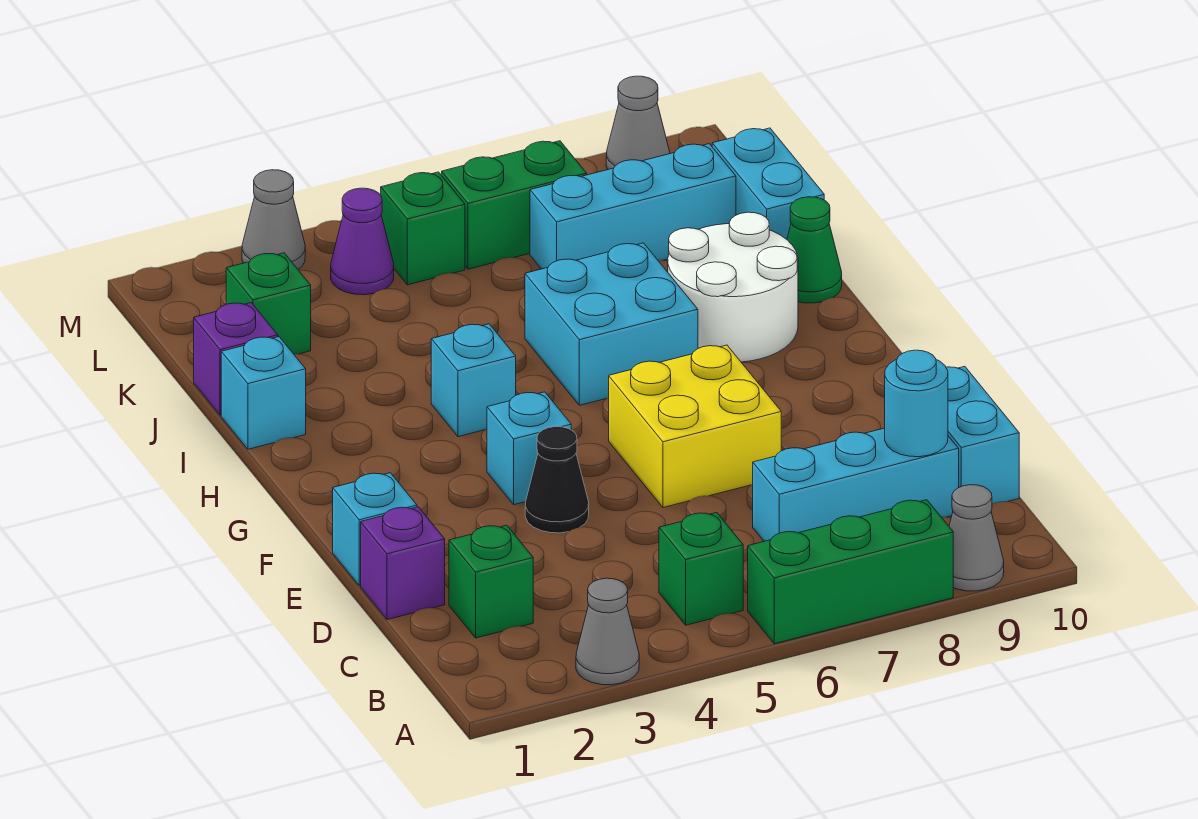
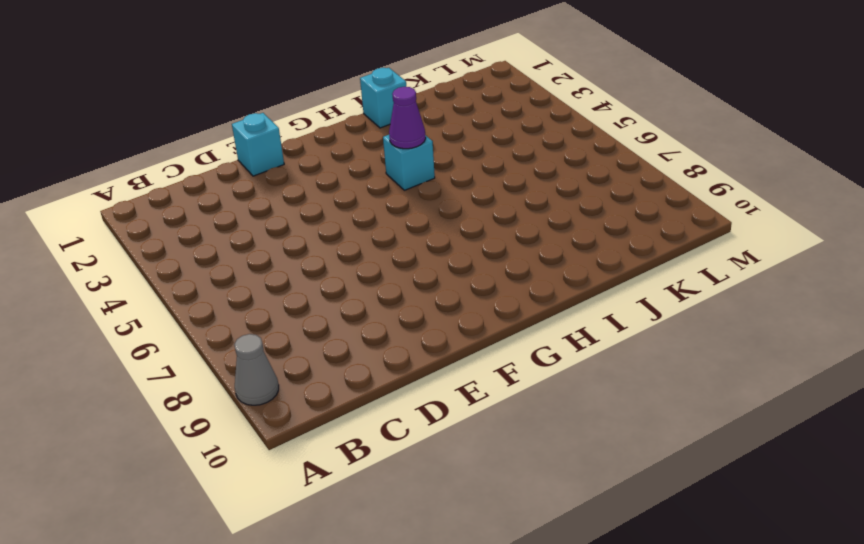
purple cone H4 level 2 -> purple cone L4 level 1
none -> grey cone A3 level 1
none -> green brick A6:A8 level 1
none -> green brick B5 level 1

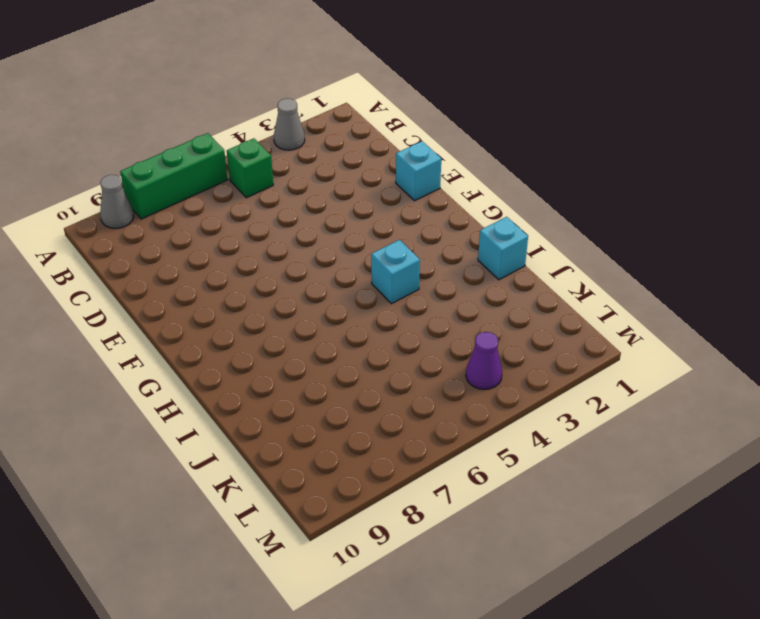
none -> green brick C2 level 1
none -> cyan brick C7:C9 level 1
none -> cyan brick C10:D10 level 1

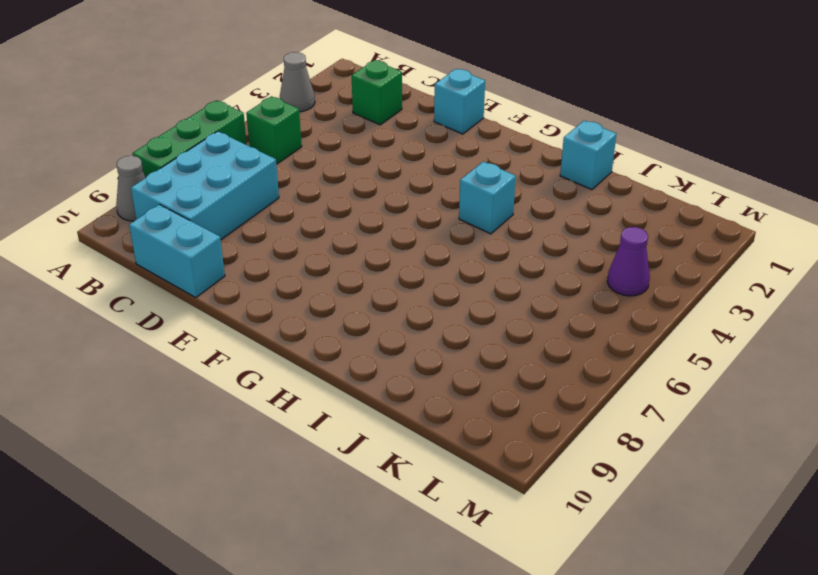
cyan brick B7:C9 level 1 -> cyan brick C7:C9 level 1
none -> purple brick D1 level 1
none -> black cone E4 level 1
none -> yellow brick E6:F7 level 1

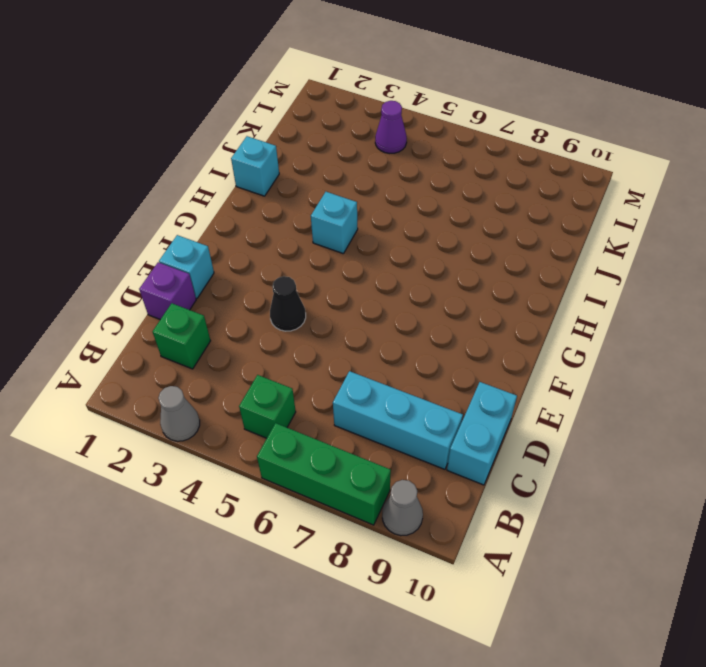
none -> yellow brick E6:F7 level 1
none -> cyan brick F4 level 1
none -> cyan brick H6:I7 level 1

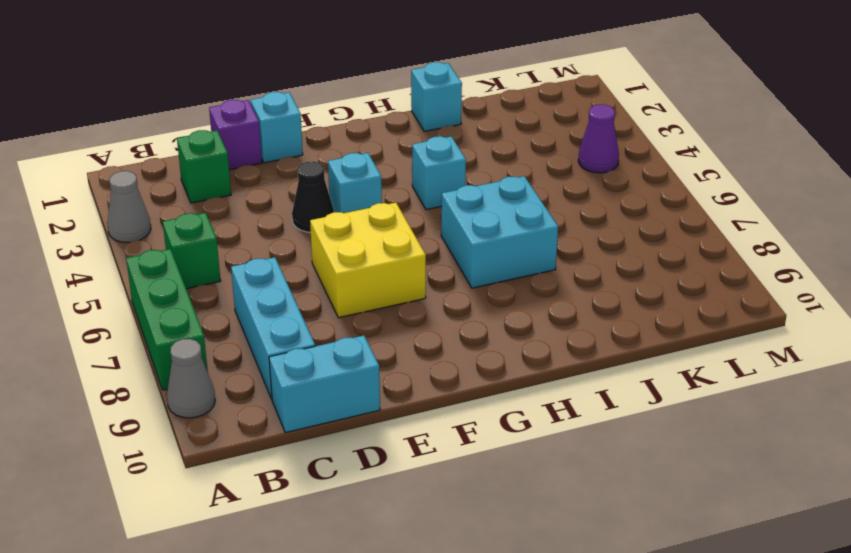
none -> white round brick H8:I9 level 1
none -> green cone I10 level 1
none -> purple brick J1 level 1

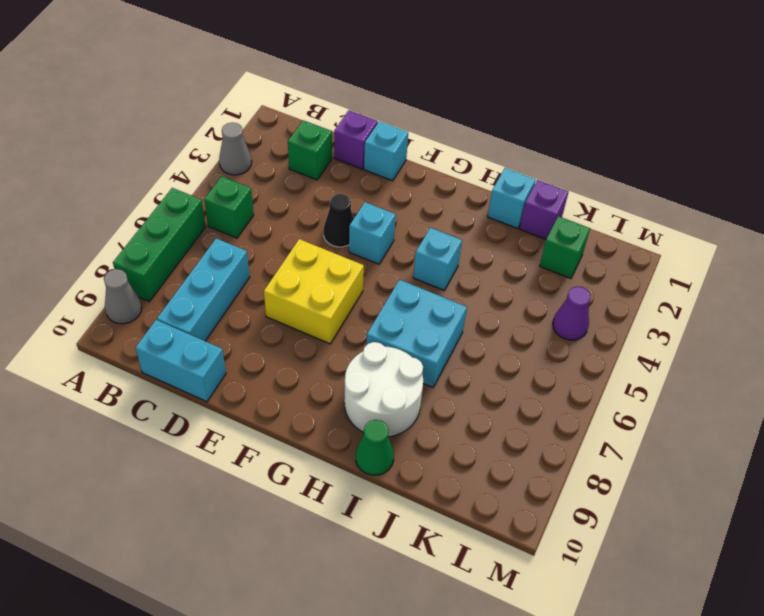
none -> cyan brick J10:K10 level 1
none -> cyan brick K7:K9 level 1
none -> green brick L5 level 1

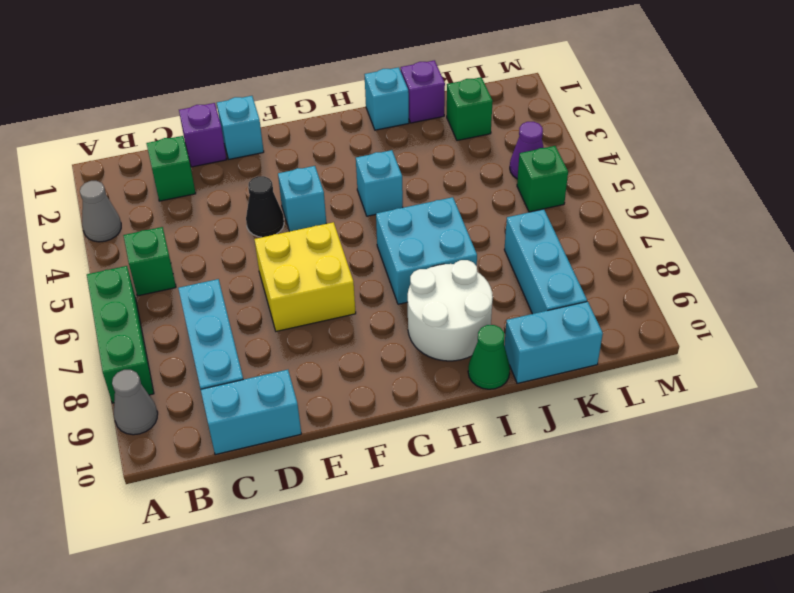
none -> green brick L6:L7 level 1
none -> grey cone M3 level 1
none -> grey cone M9 level 1

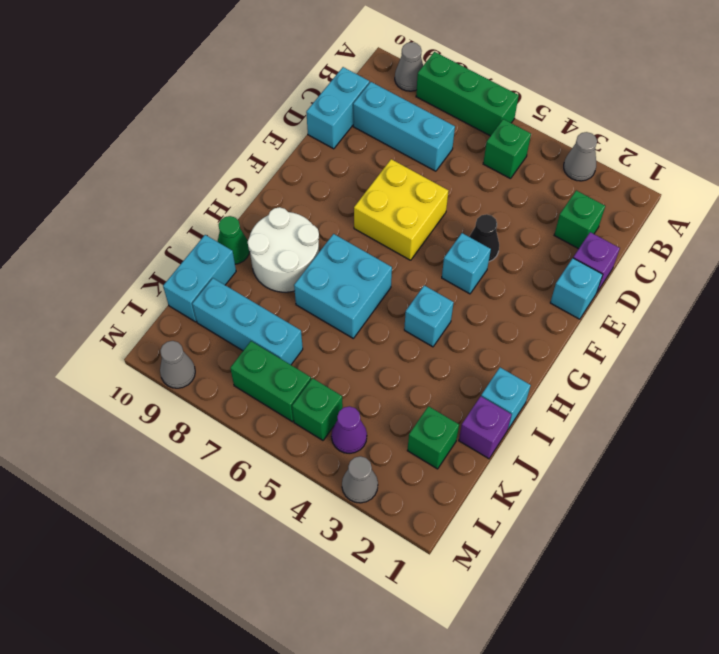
none -> cyan round brick C9 level 2

